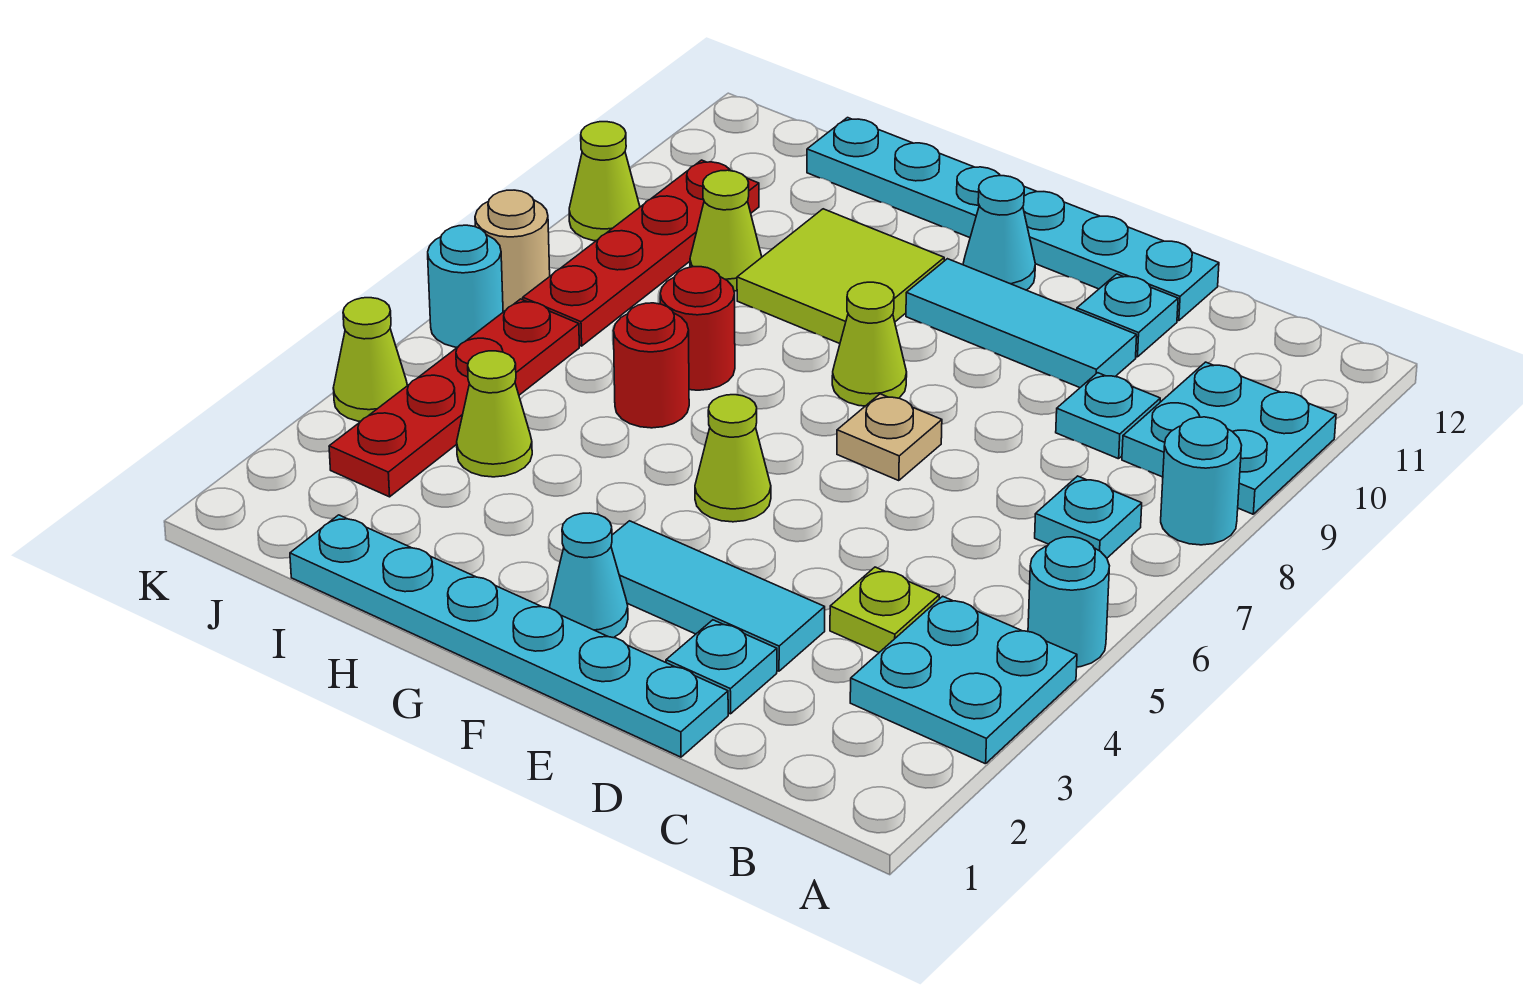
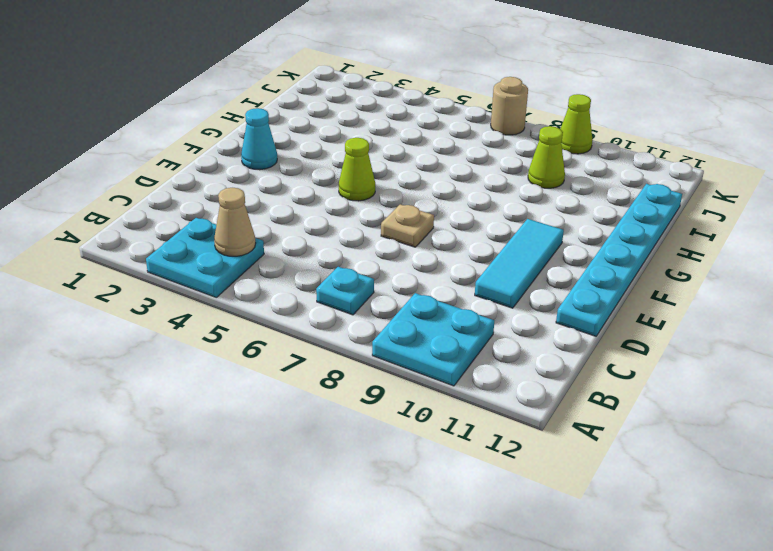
tan cone B4 level 2 -> none
none -> cyan round brick A5 level 1
none -> cyan round brick A8 level 1
none -> lime plate C4 level 1

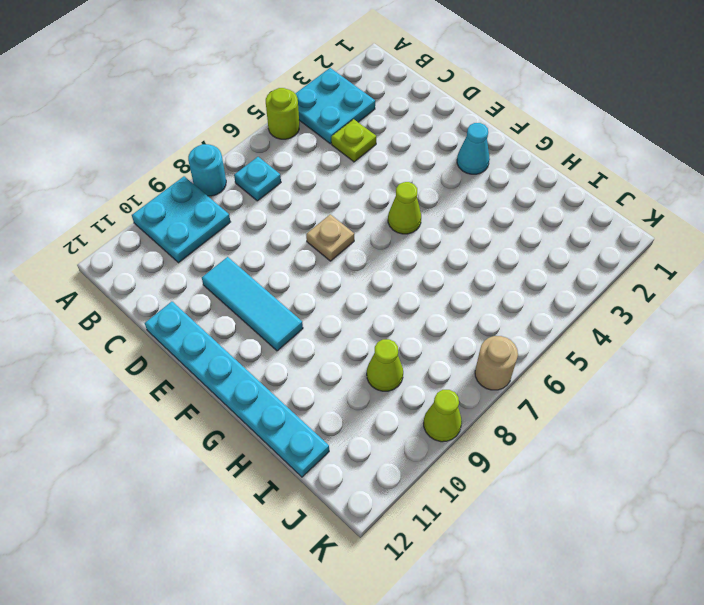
lime round brick A5 level 1 -> cyan round brick A5 level 1
none -> cyan plate C9 level 1
none -> cyan plate D1:I1 level 1
none -> cyan plate D2 level 1

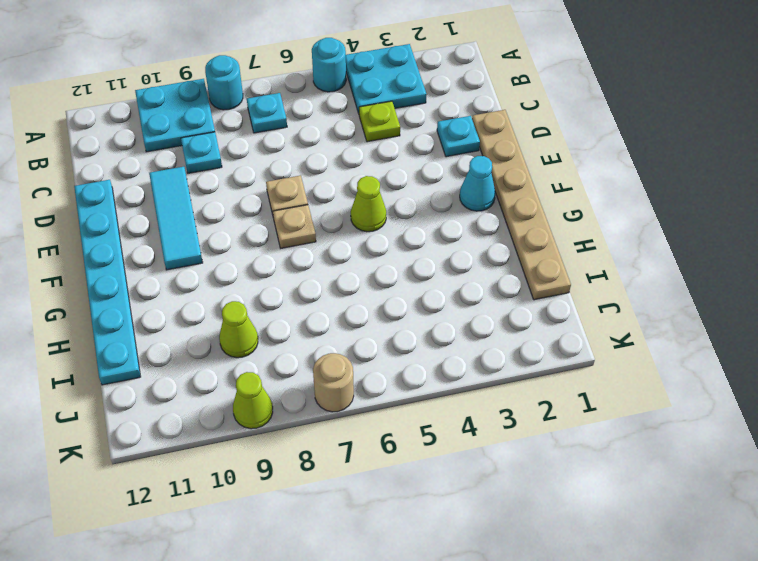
tan plate D1:I1 level 1 -> cyan plate D1:I1 level 1
tan plate F7 level 1 -> none
none -> cyan tile D3:F3 level 1
none -> cyan plate D11 level 1
none -> lime cone F8 level 1

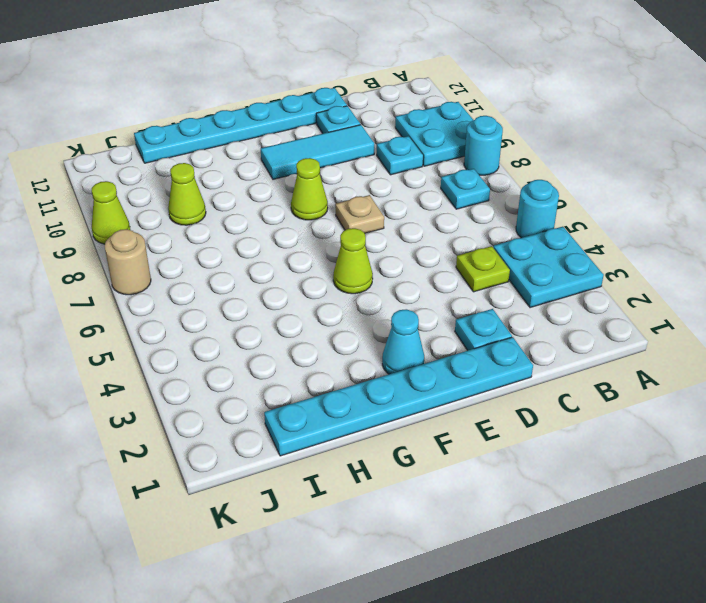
none -> cyan tile D3:F3 level 1
none -> cyan cone F11 level 1
none -> lime tile G9:H10 level 1

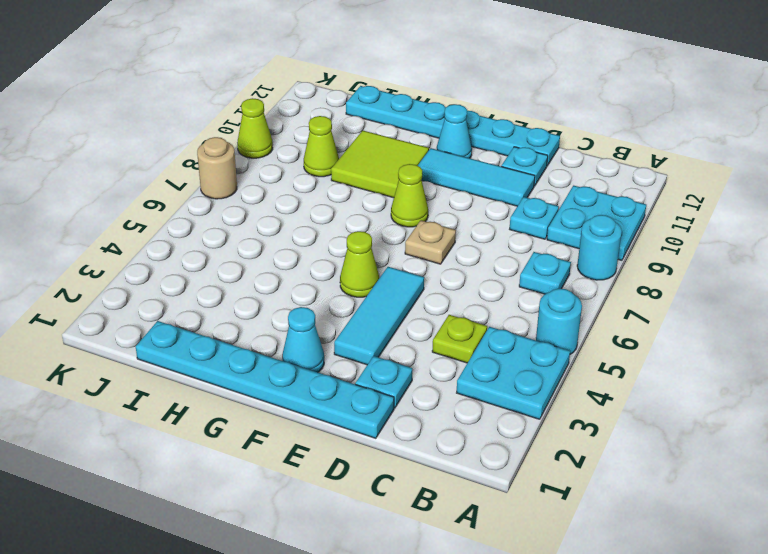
cyan tile E3:E5 level 1 -> cyan tile D3:F3 level 1
none -> red round brick H6 level 1
none -> red round brick H7 level 1
none -> lime cone I4 level 1

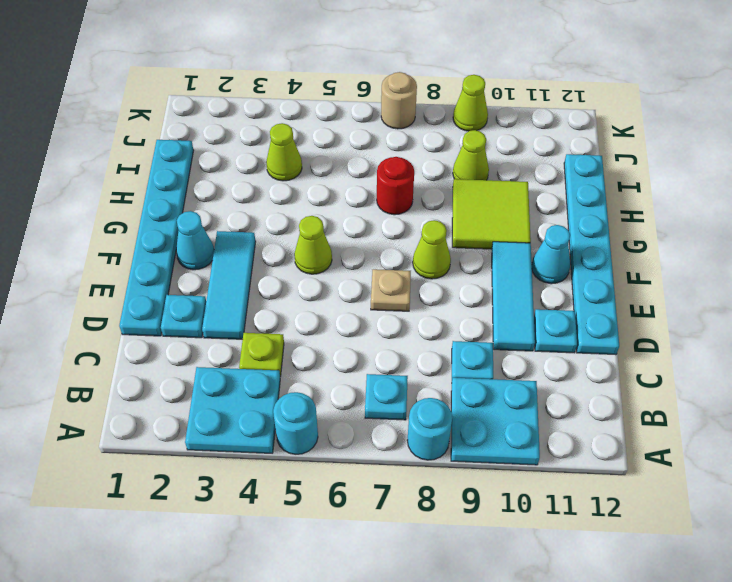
none -> red round brick H6 level 1
none -> red plate J3:J6 level 1
none -> red plate J7:J10 level 1

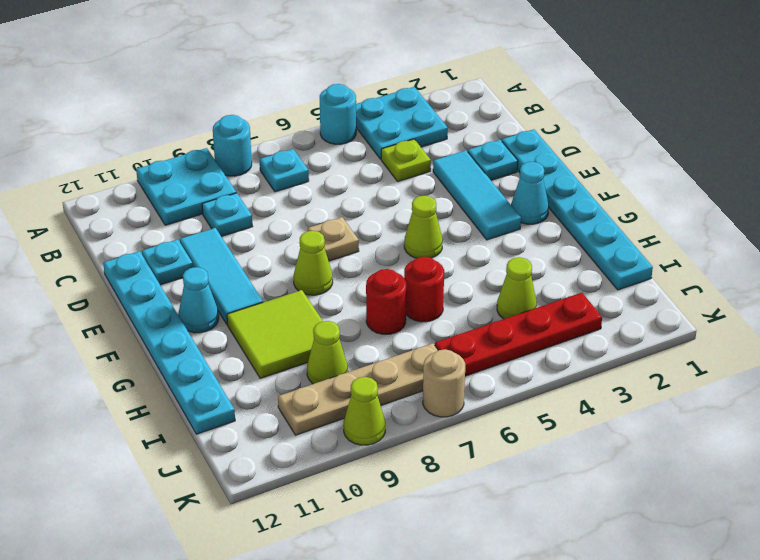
tan plate J7:J10 level 1 -> red plate J7:J10 level 1
none -> lime cone K4 level 1
none -> cyan round brick K6 level 1

